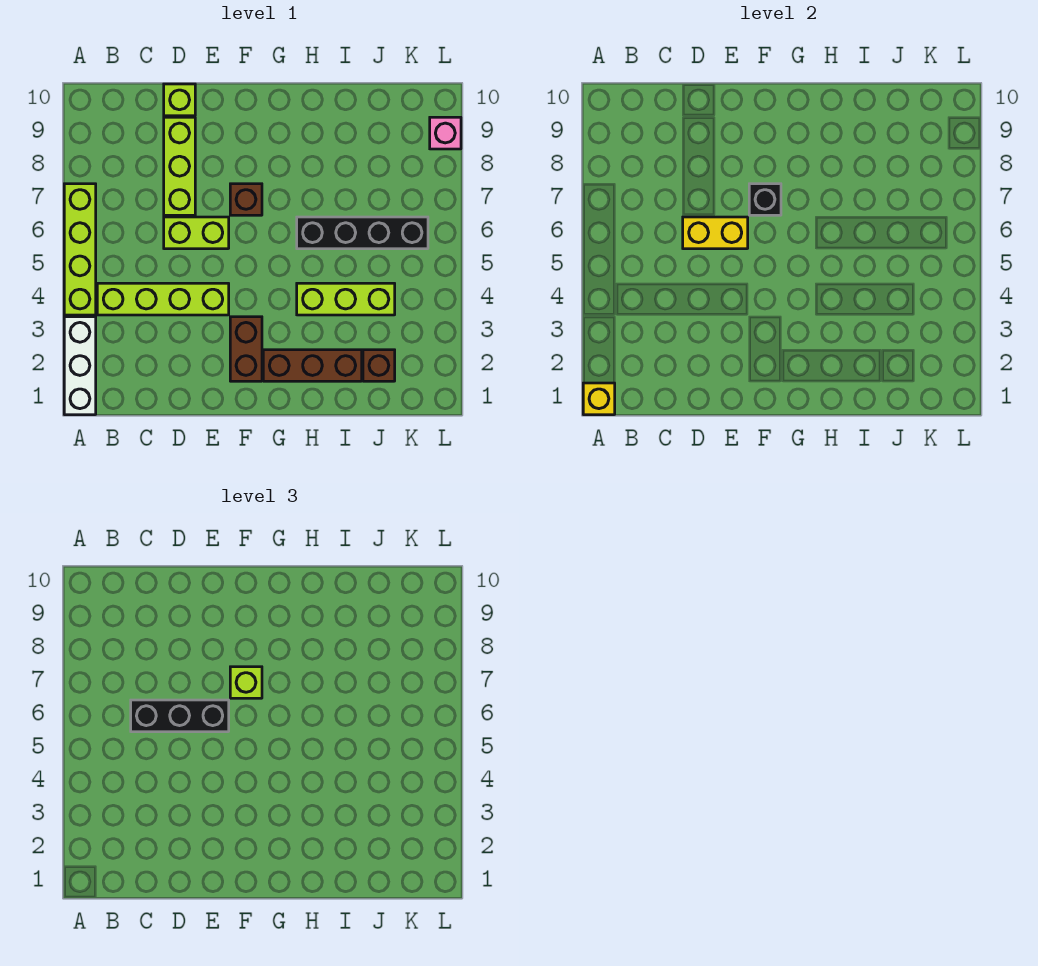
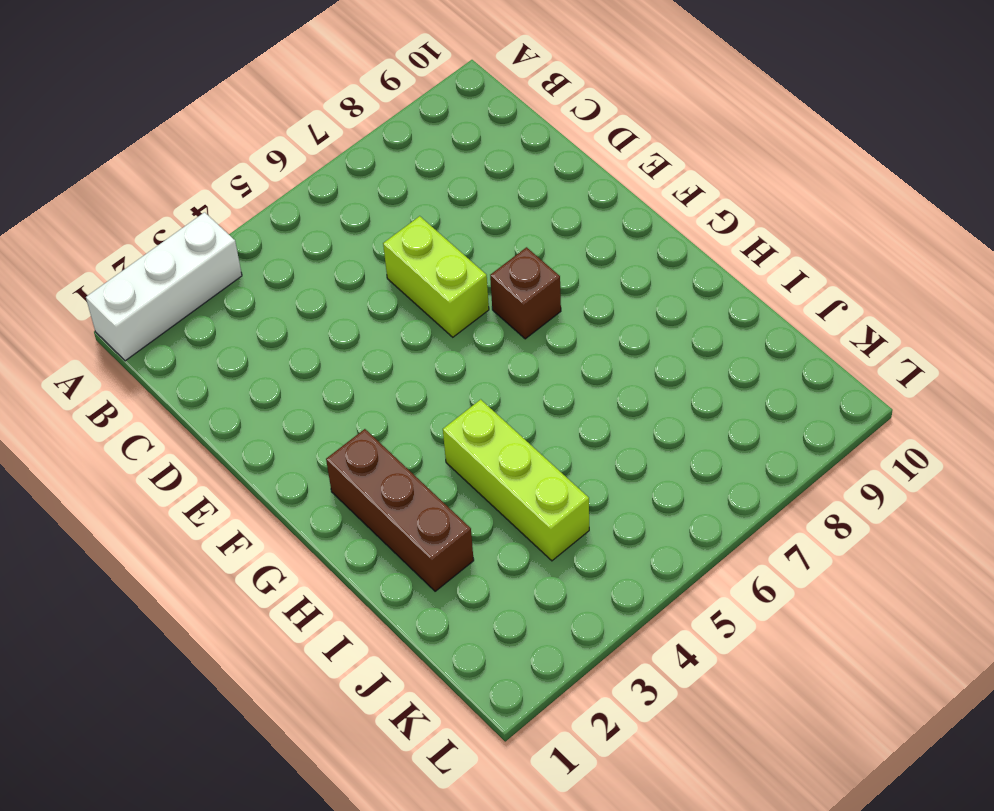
none -> lime brick A4:A7 level 1
none -> lime brick B4:E4 level 1
none -> lime brick D7:D9 level 1

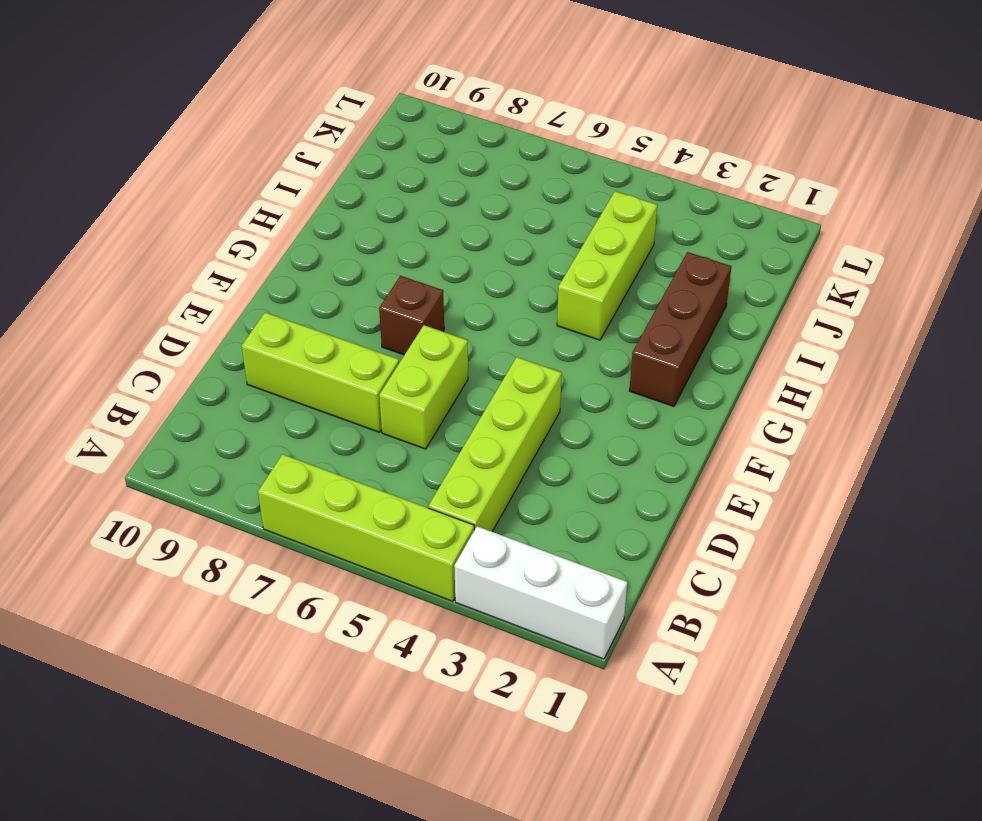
none -> lime brick D10 level 1
none -> brown brick F2:F3 level 1
none -> black brick H6:K6 level 1

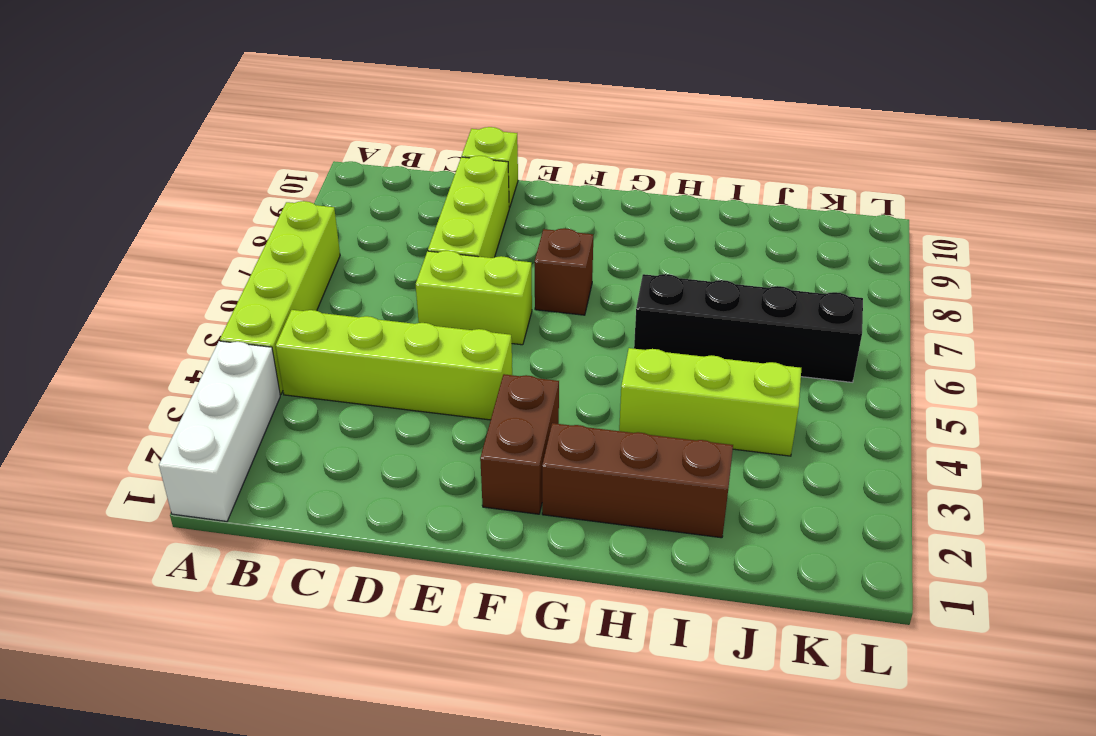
none -> brown brick J2 level 1
none -> pink brick L9 level 1
none -> yellow brick A1 level 2

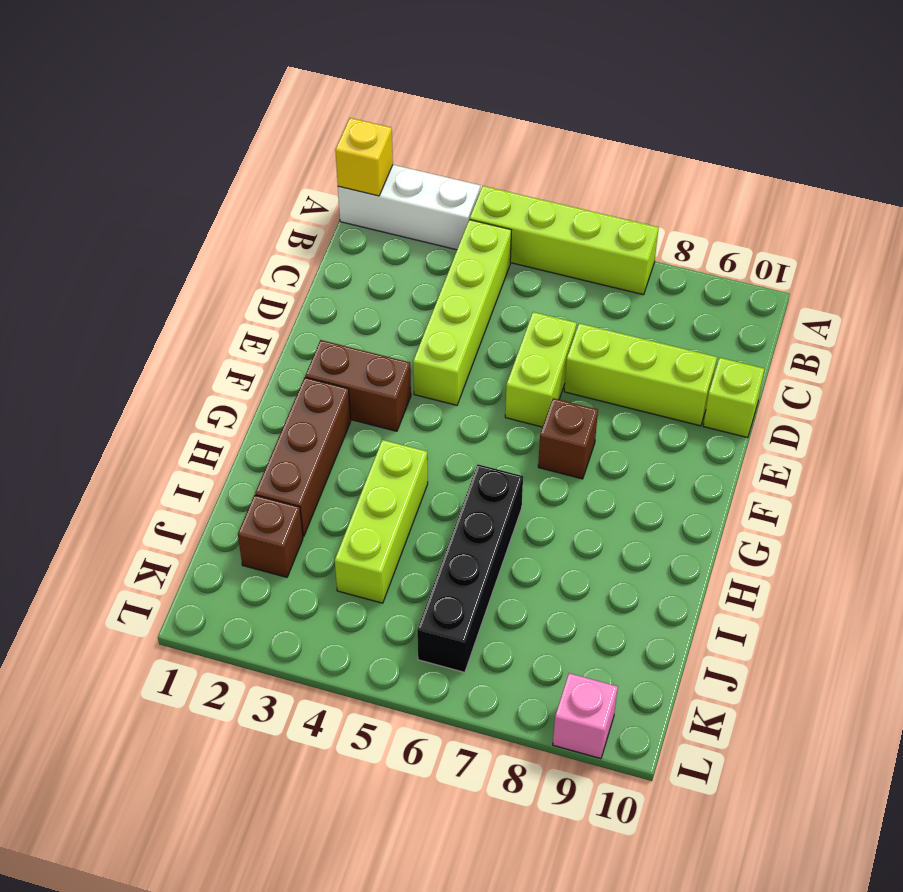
none -> yellow brick D6:E6 level 2
none -> black brick F7 level 2
none -> black brick C6:E6 level 3

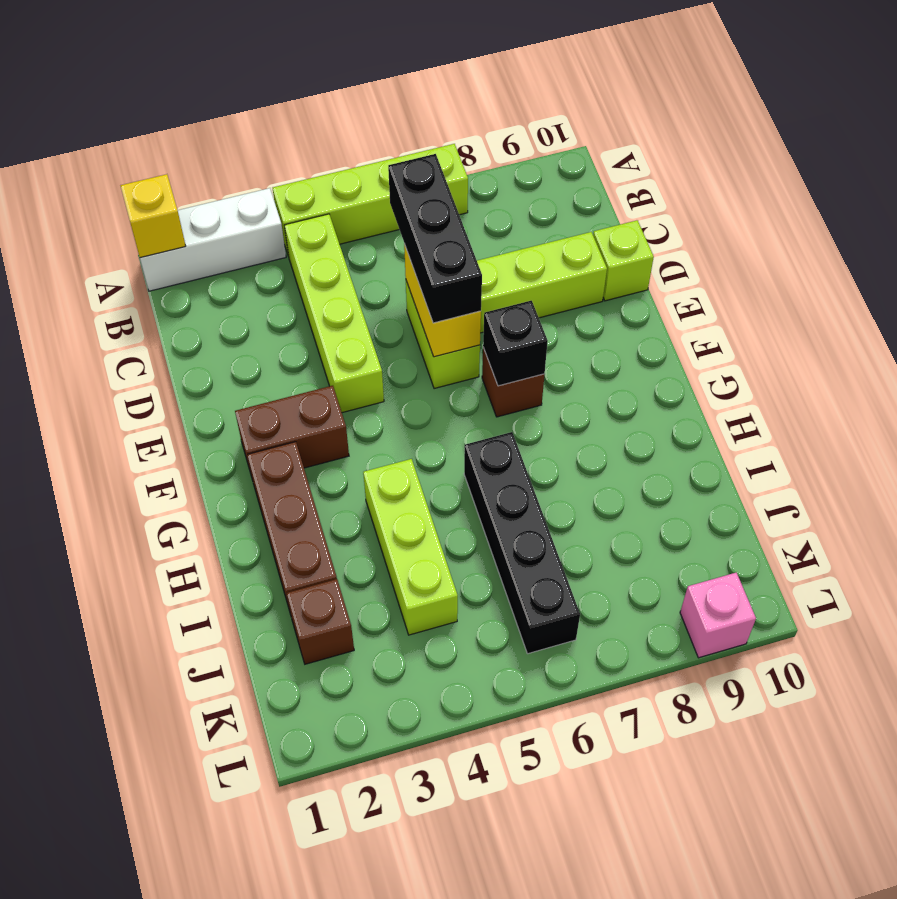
none -> lime brick F7 level 3

